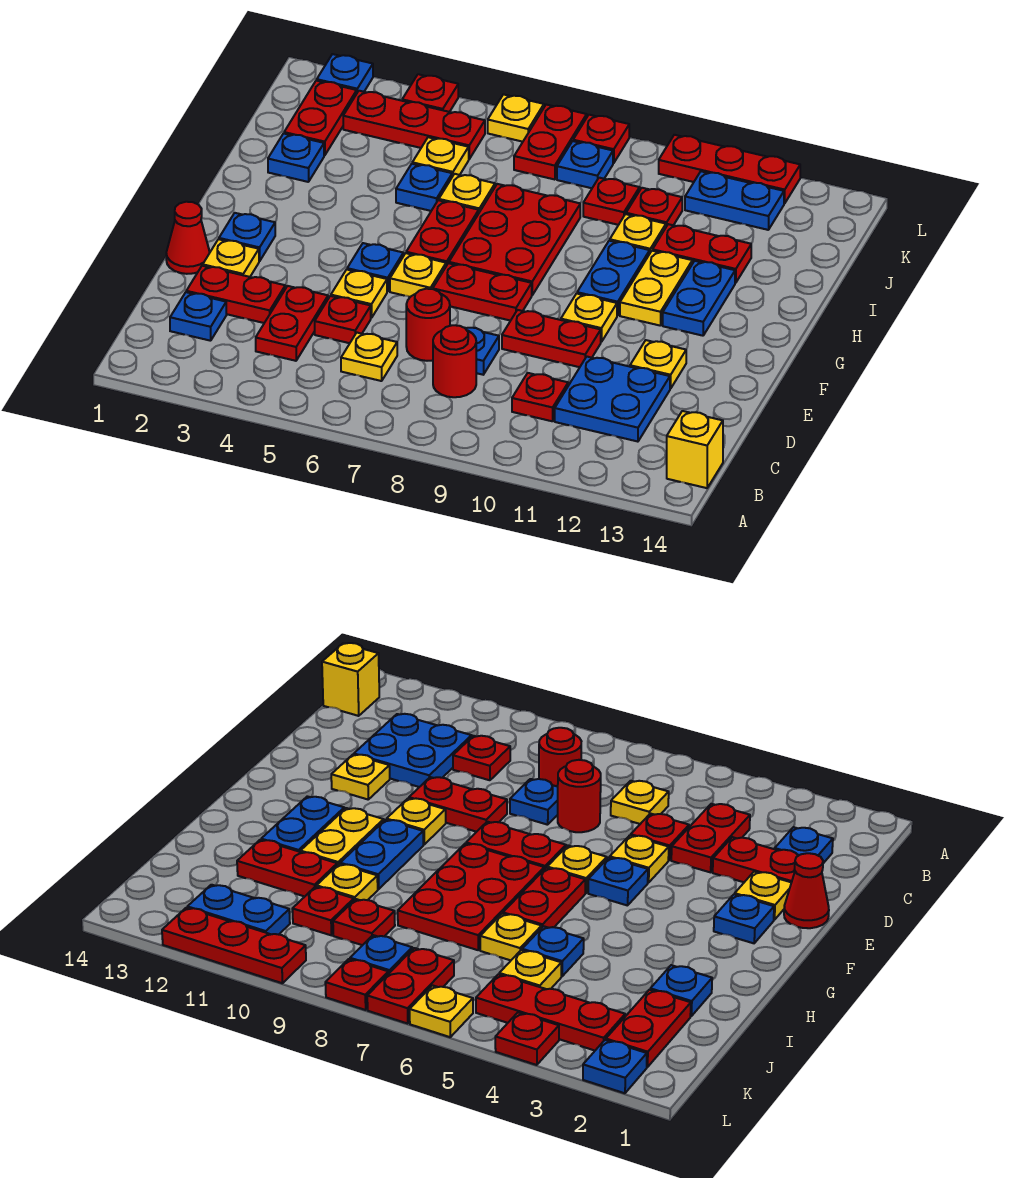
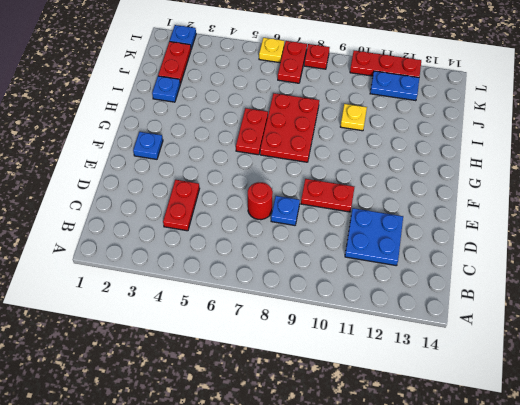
none -> yellow brick B14 level 1
none -> blue plate C2 level 1
none -> yellow plate C6 level 1
none -> red round brick C8 level 1

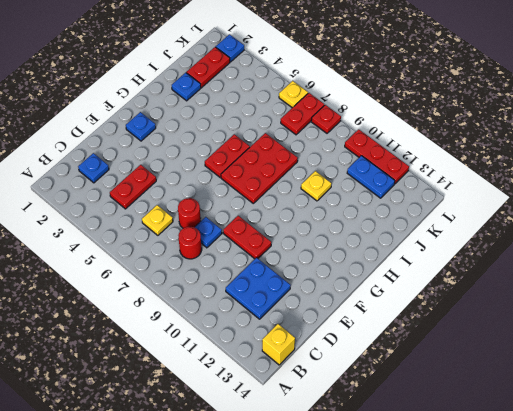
none -> red plate C10 level 1
none -> red plate D2:D3 level 1
none -> red plate D5 level 1
none -> red cone E1 level 1

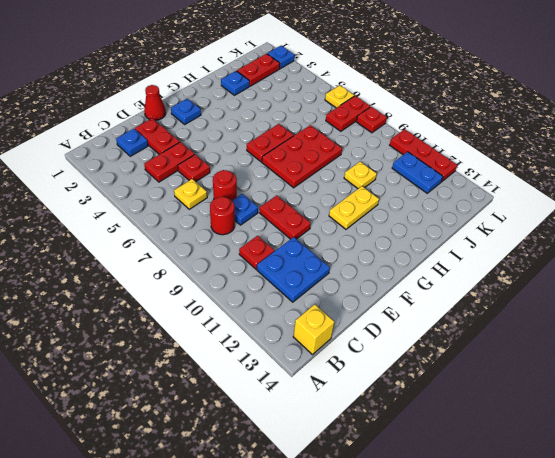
none -> yellow plate E2 level 1
none -> yellow plate E5 level 1
none -> yellow plate E12 level 1
none -> blue plate F5 level 1

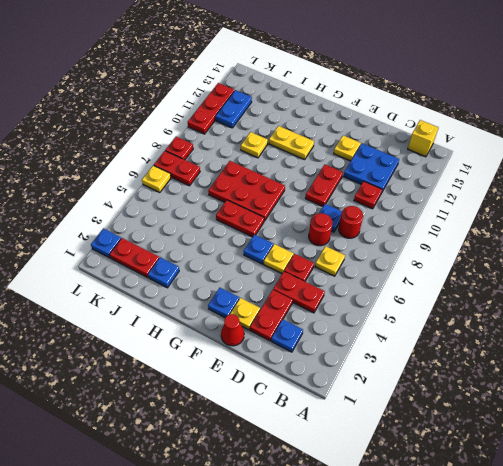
none -> yellow plate F6 level 1
none -> red plate F7:F8 level 1
none -> yellow plate F10 level 1
none -> blue plate G10:H10 level 1

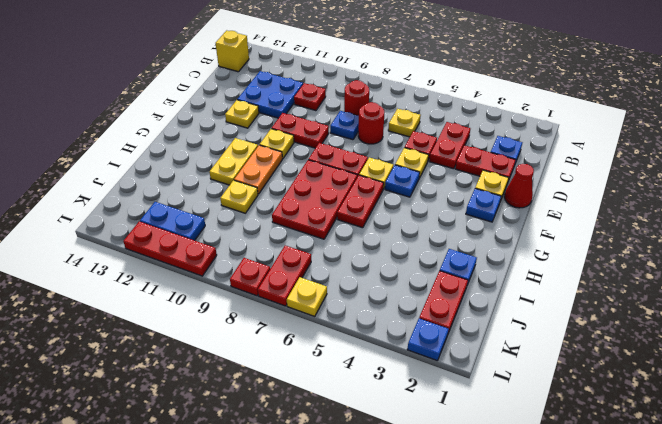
orange plate G10:H10 level 1 -> blue plate G10:H10 level 1
none -> blue plate G12:H12 level 1
none -> blue plate I5 level 1
none -> yellow plate I6 level 1
none -> red plate I11:I12 level 1

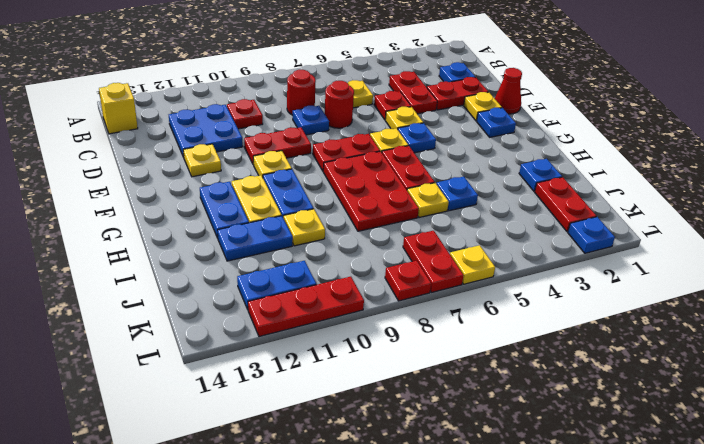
blue plate I11:I12 level 1 -> red plate I11:I12 level 1
none -> yellow plate J5 level 1
none -> red plate J9 level 1
none -> red plate J10 level 1
none -> red plate K3:K5 level 1

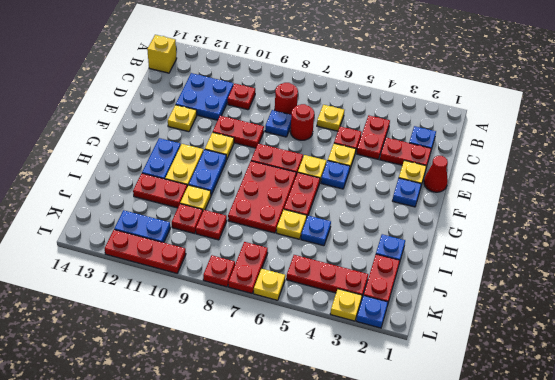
yellow plate L3 level 1 -> yellow plate J5 level 1
none -> blue plate K8 level 1
none -> red plate L4 level 1

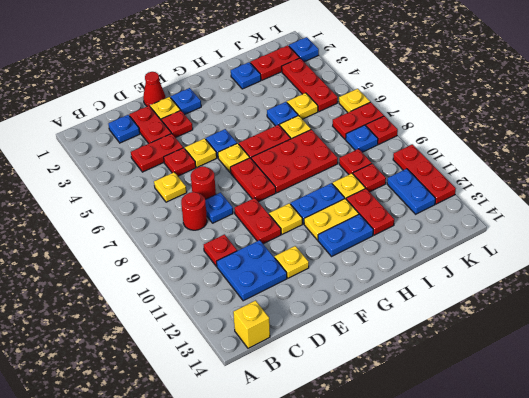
red plate E3 level 1 -> red plate L4 level 1

